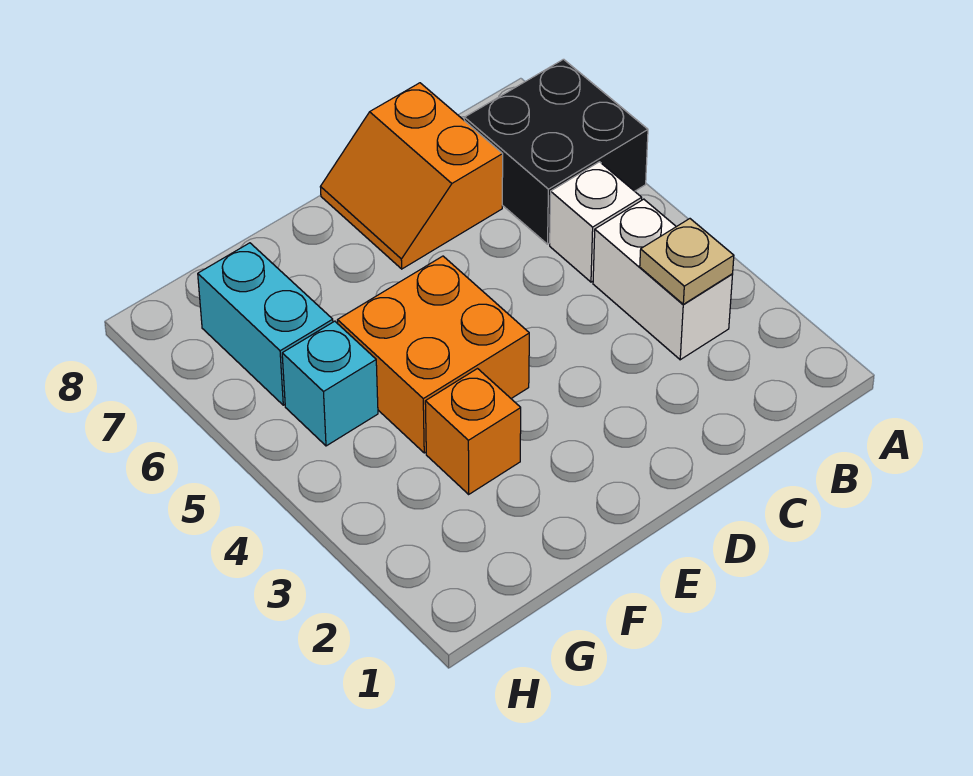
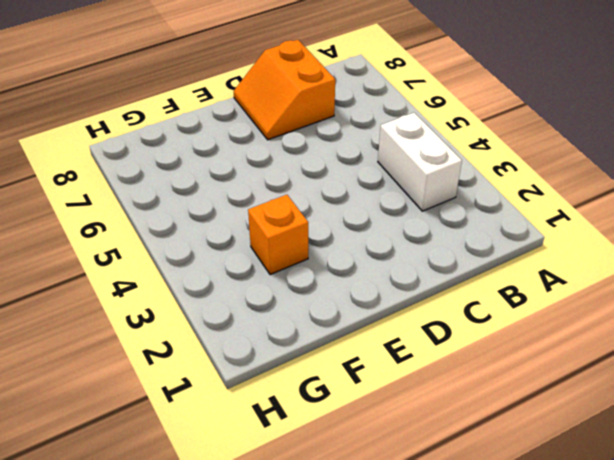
none -> black brick A6:B7 level 1
none -> white brick B5 level 1

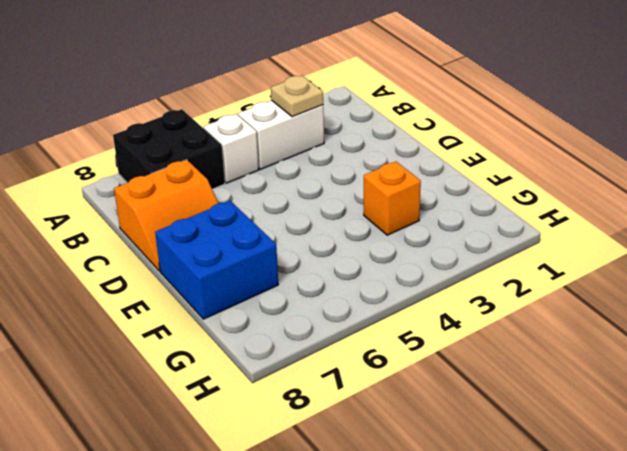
blue brick E7:F8 level 1 -> none
none -> orange brick E4:F5 level 1
none -> cyan brick G5 level 1

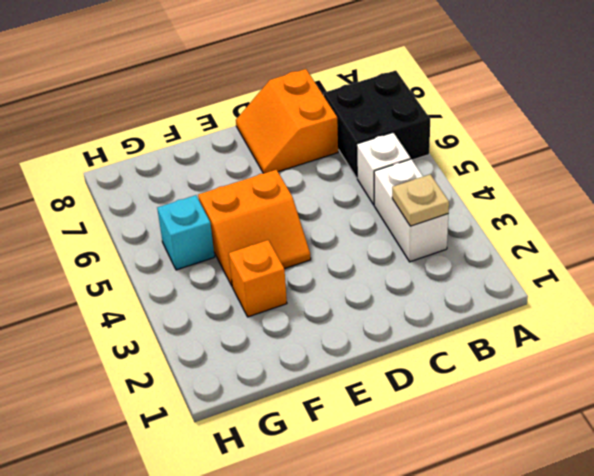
orange slope E4:F5 level 1 top 5 -> orange brick E4:F5 level 1
none -> cyan brick G6:G7 level 1

